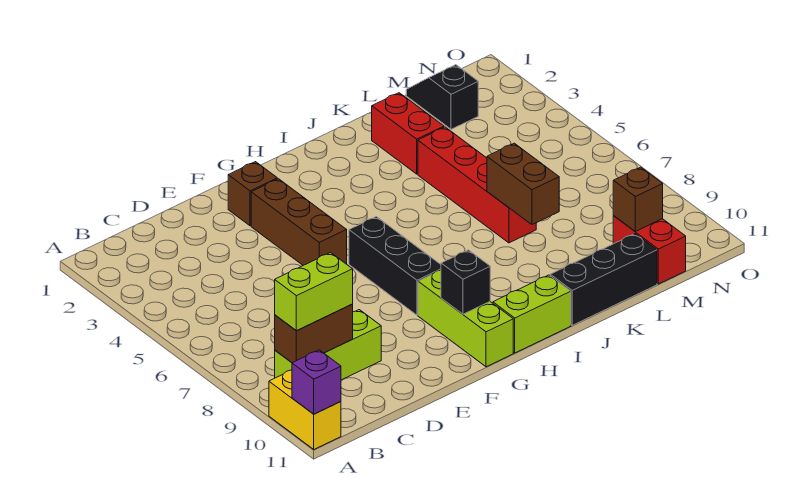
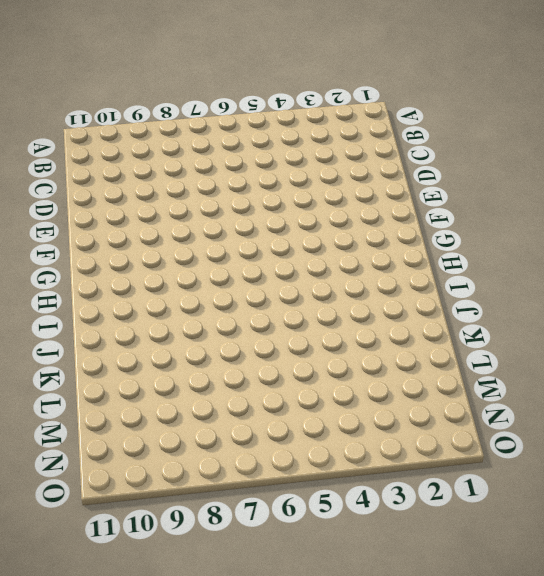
none -> yellow brick A10:A11 level 1
none -> lime brick B9:D9 level 1
none -> brown brick F2 level 1

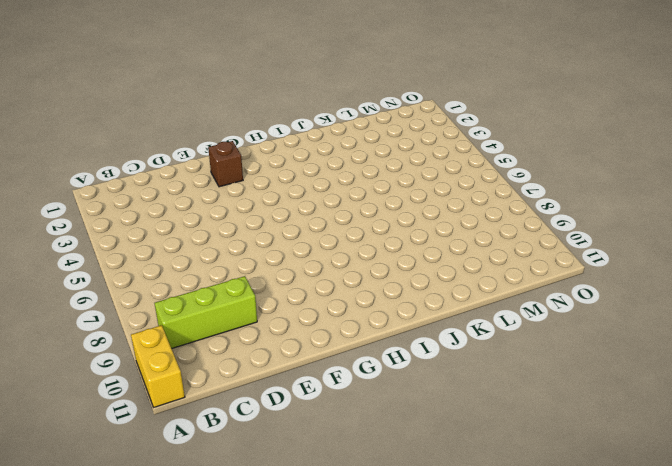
none -> brown brick F3:F5 level 1
none -> black brick G6:G8 level 1
none -> lime brick G9:G11 level 1

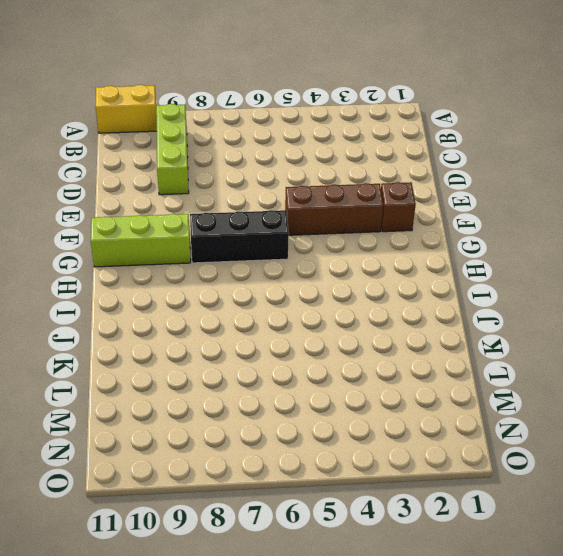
none -> lime brick H11:I11 level 1
none -> black brick J11:L11 level 1
none -> red brick K2:K3 level 1

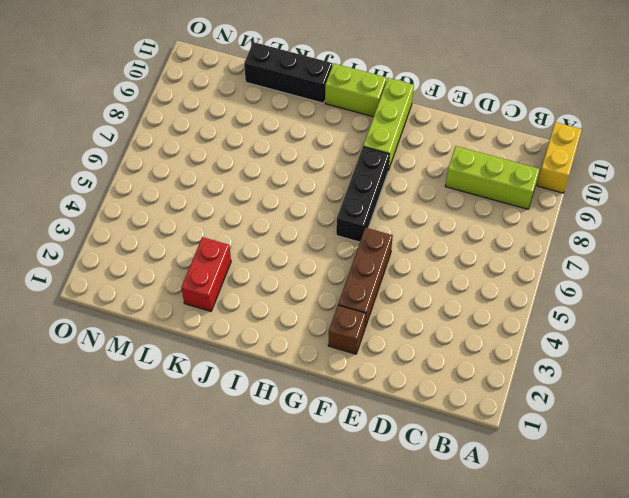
none -> red brick K4:K7 level 1
none -> black slope M1:M2 level 1 top 2
none -> red brick M10:M11 level 1

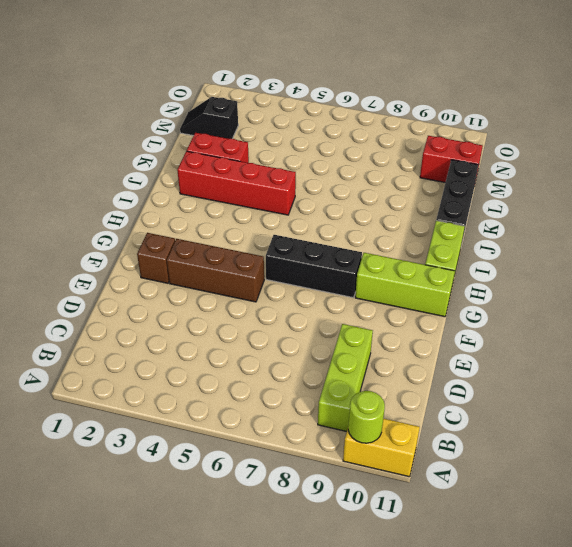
lime round brick A10 level 2 -> none
red brick J2:J5 level 1 -> red brick K4:K7 level 1
none -> purple brick A11 level 2
none -> brown brick B9:C9 level 2
none -> black brick G10 level 2

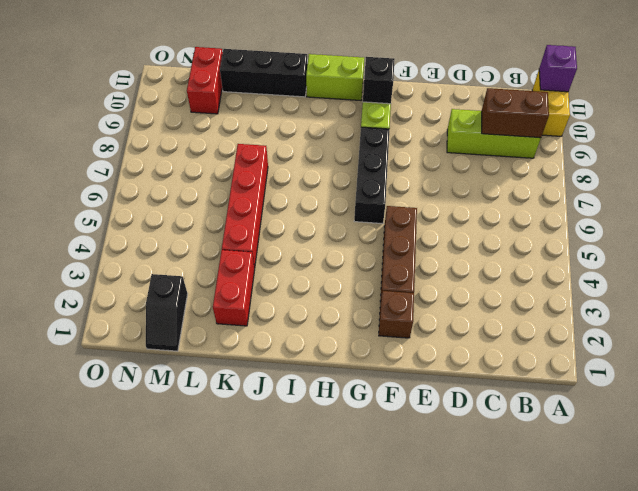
none -> brown brick K7:K8 level 2
none -> brown brick M10 level 2
none -> lime brick B9:C9 level 3

